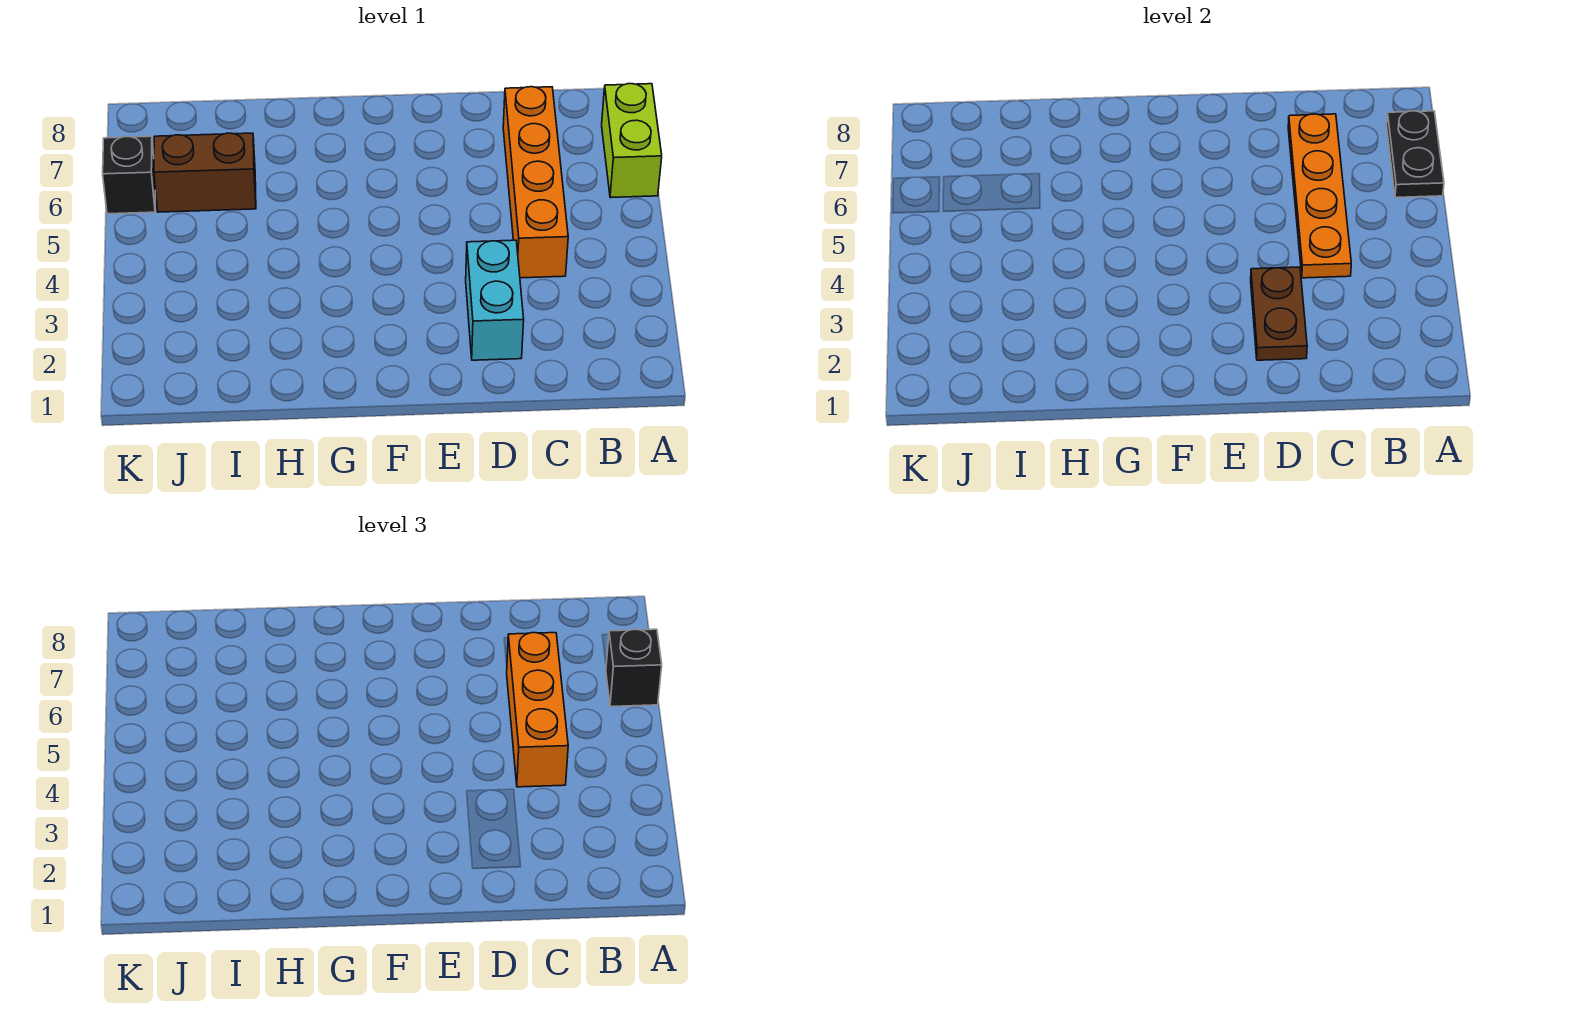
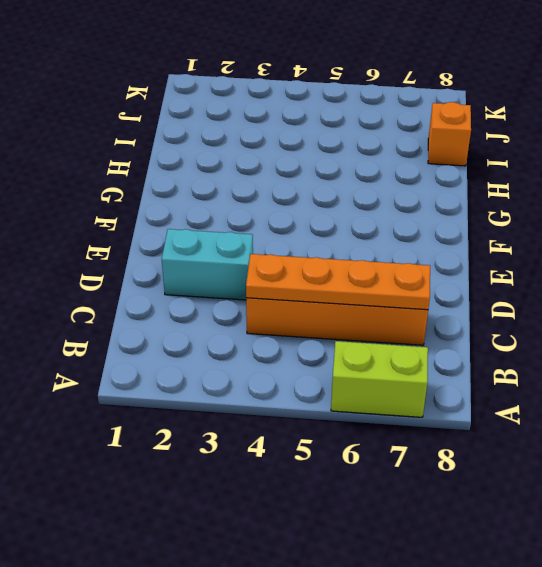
orange brick I8 level 1 -> none
none -> brown brick I6:J6 level 1
none -> black brick K6 level 1

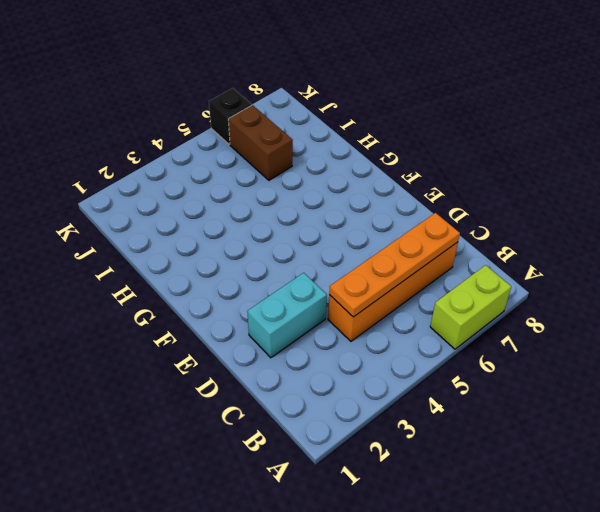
none -> black plate A6:A7 level 2
none -> brown plate D2:D3 level 2

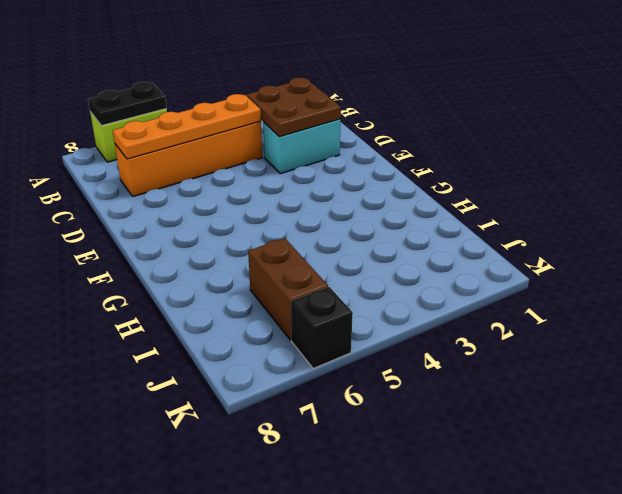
brown plate C2:D3 level 2 -> brown plate D2:D3 level 2
none -> black brick A6 level 3
none -> orange brick C4:C6 level 3

